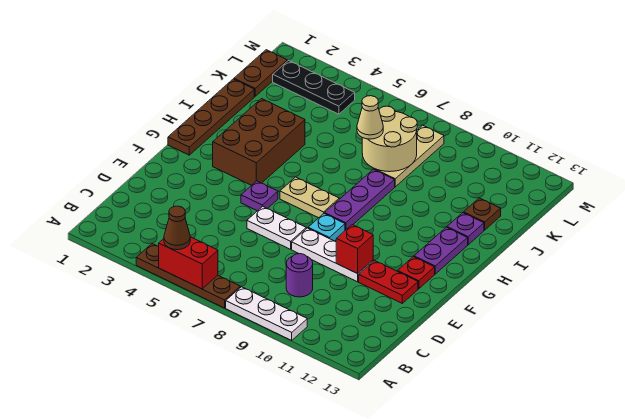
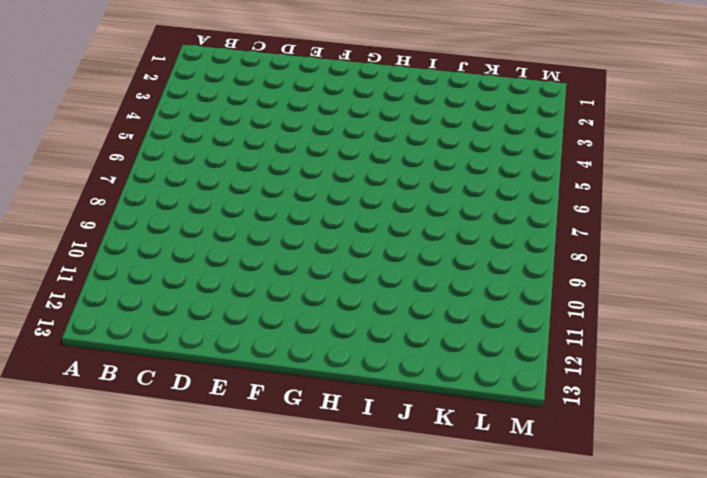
none -> brown plate A4:A7 level 1
none -> white plate A8:A10 level 1
none -> purple round brick C9 level 1

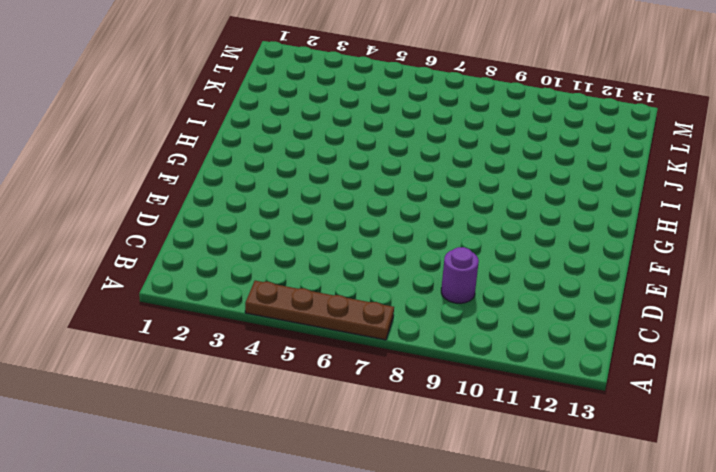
none -> white plate A8:A10 level 1
none -> white plate E6:E7 level 1
none -> white plate E8:E10 level 1

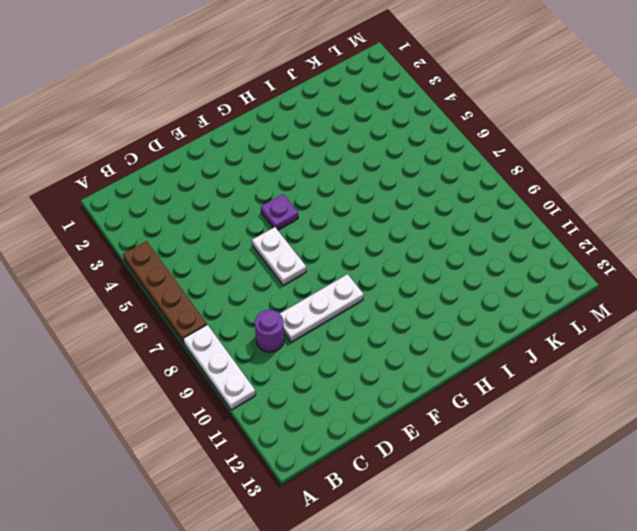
white plate D9:F9 level 1 -> white plate E8:E10 level 1
none -> red plate E11:E12 level 1
none -> cyan plate F8 level 1
none -> red plate F12 level 1

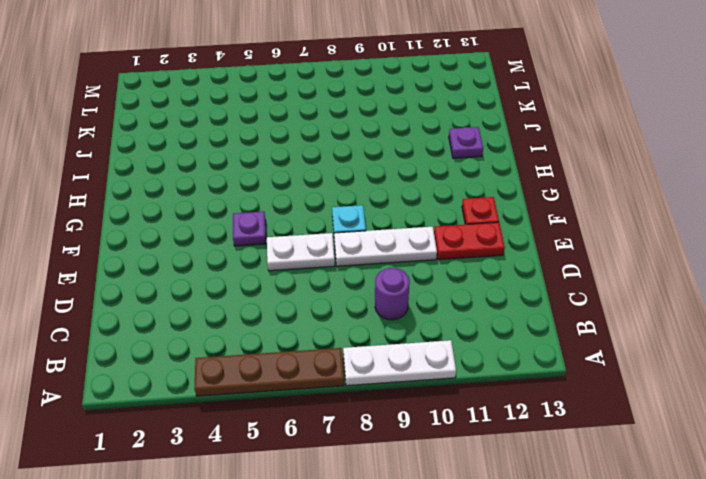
none -> brown plate G1:J1 level 1
none -> brown brick G3:I4 level 1
none -> tan plate G6:G7 level 1

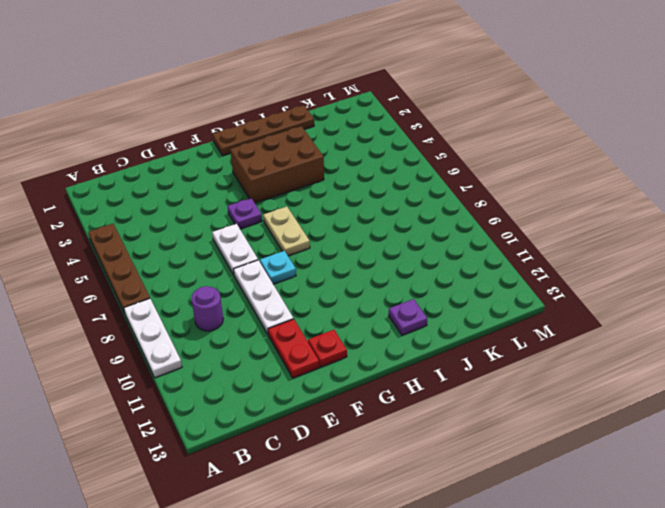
none -> purple plate G8:I8 level 1
none -> purple plate G12:H12 level 1
none -> tan plate J8:L8 level 1

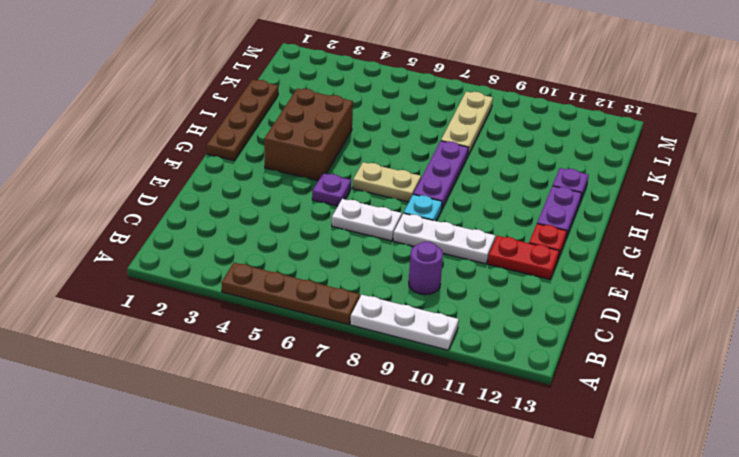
none -> brown plate J12 level 1
none -> brown plate K1:L1 level 1
none -> black plate L2:L4 level 1

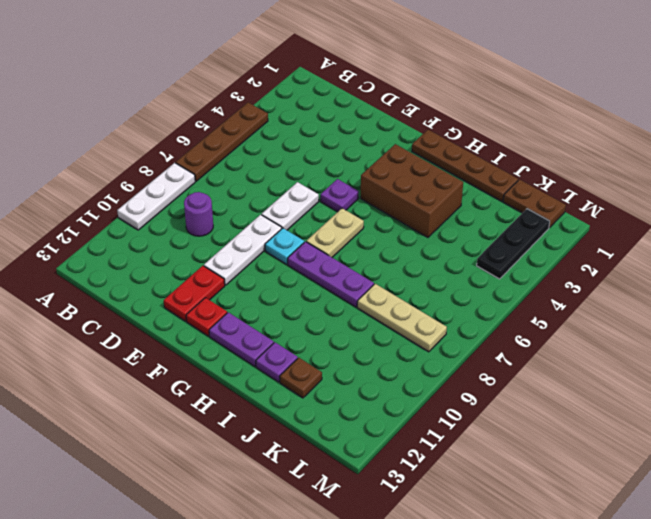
none -> red brick A5:A6 level 2
none -> red brick E10 level 2
none -> tan round brick J7:K8 level 2

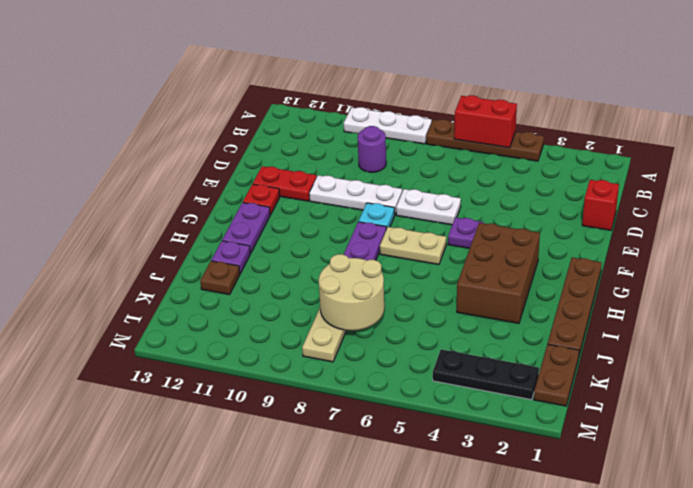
red brick D1 level 1 -> red brick E10 level 2
none -> brown cone A5 level 3
none -> tan cone J7 level 3

